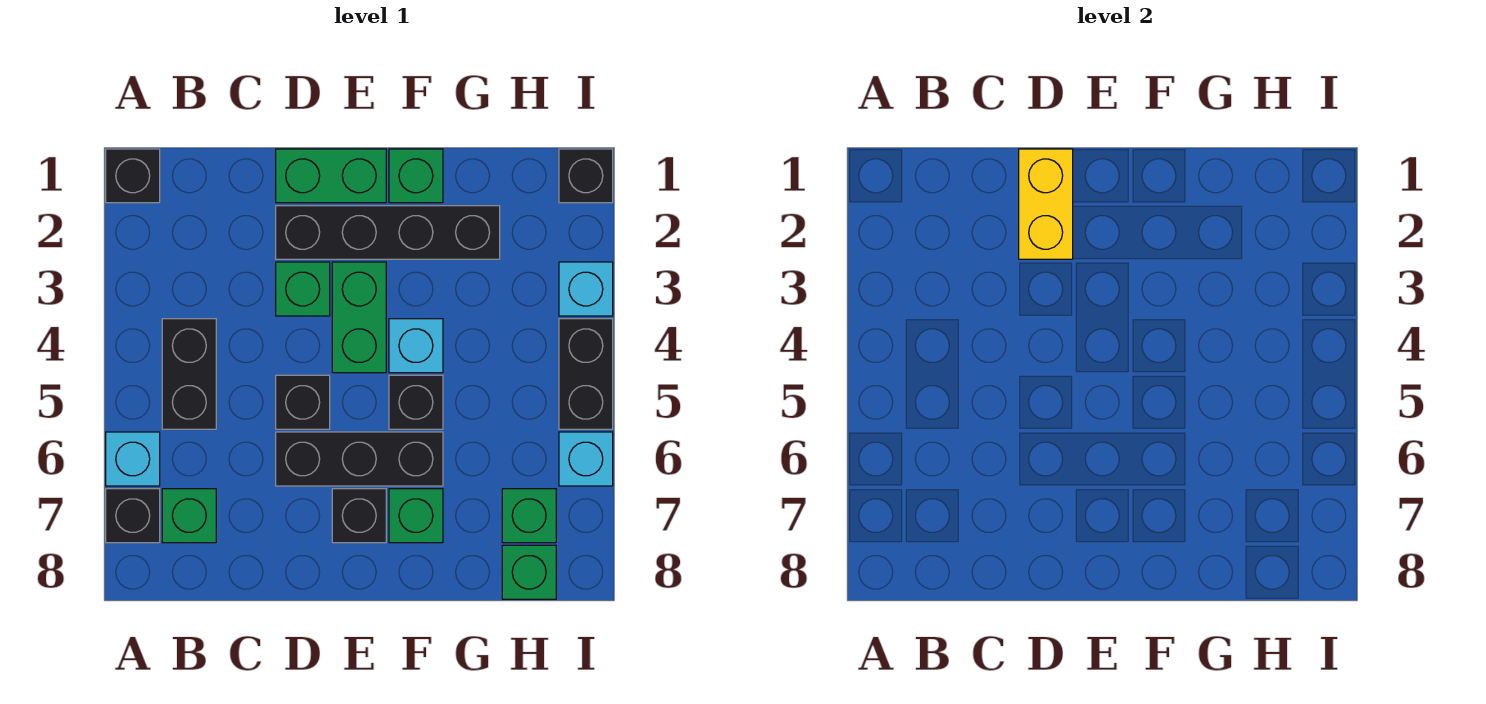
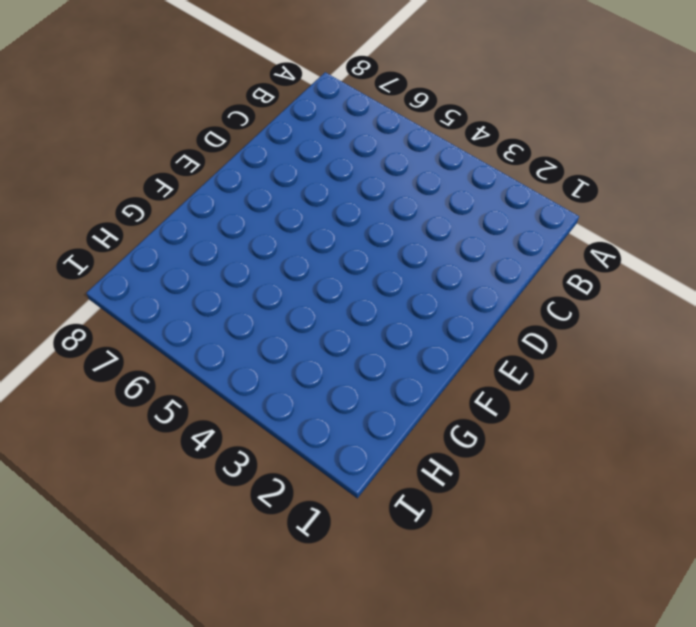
none -> black brick A1 level 1
none -> cyan brick A6 level 1
none -> black brick A7 level 1

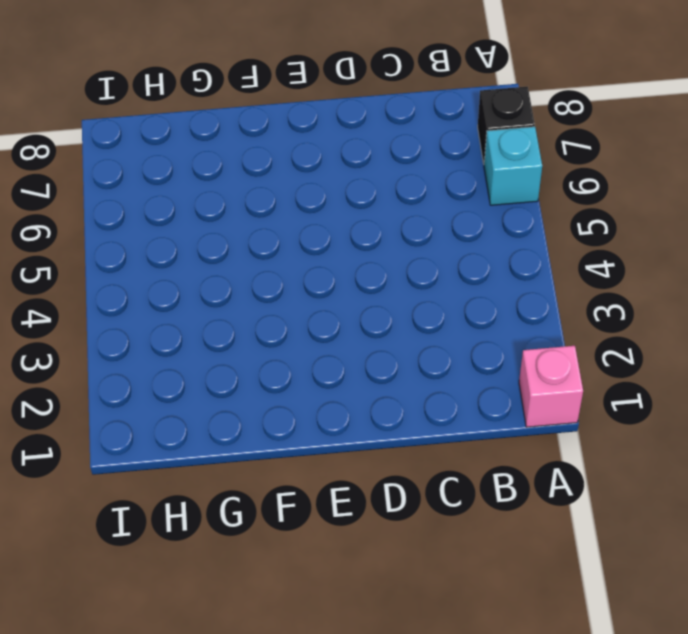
pink brick A1 level 1 -> black brick A1 level 1
none -> black brick B4:B5 level 1
none -> green brick B7 level 1
none -> green brick D1:E1 level 1

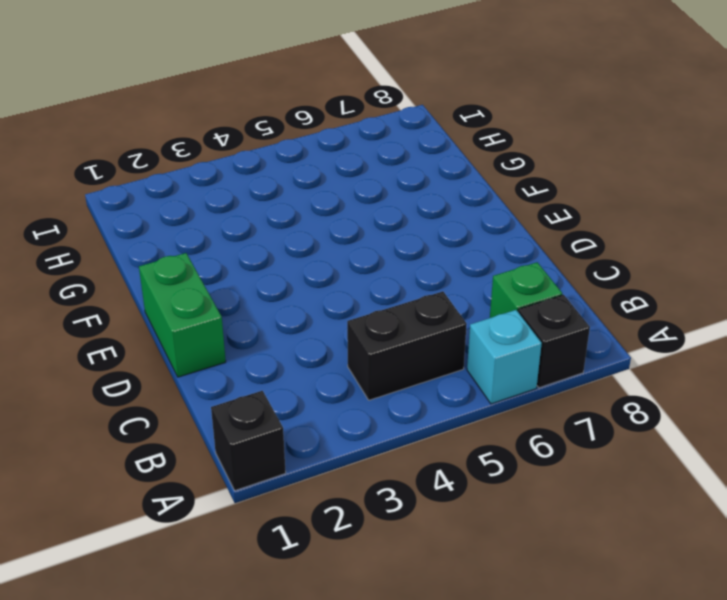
none -> black brick D2:G2 level 1
none -> green brick D3 level 1
none -> black brick D5 level 1

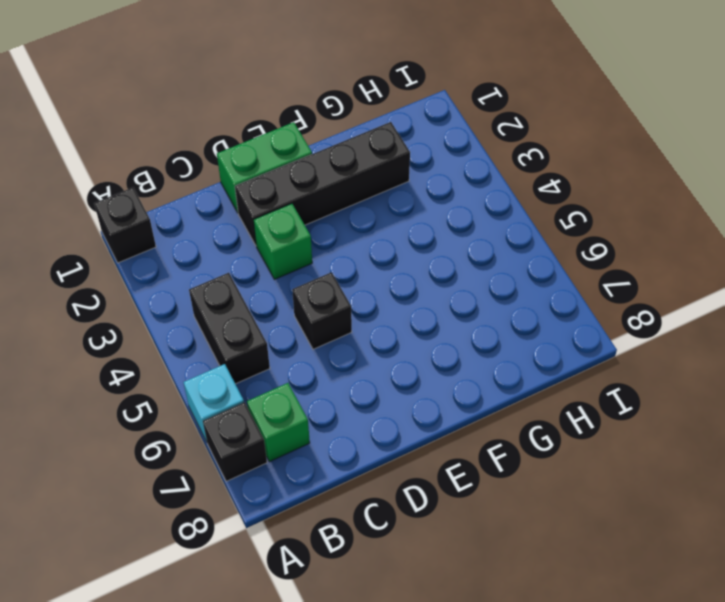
none -> black brick D6:F6 level 1
none -> green brick E3:E4 level 1
none -> black brick E7 level 1

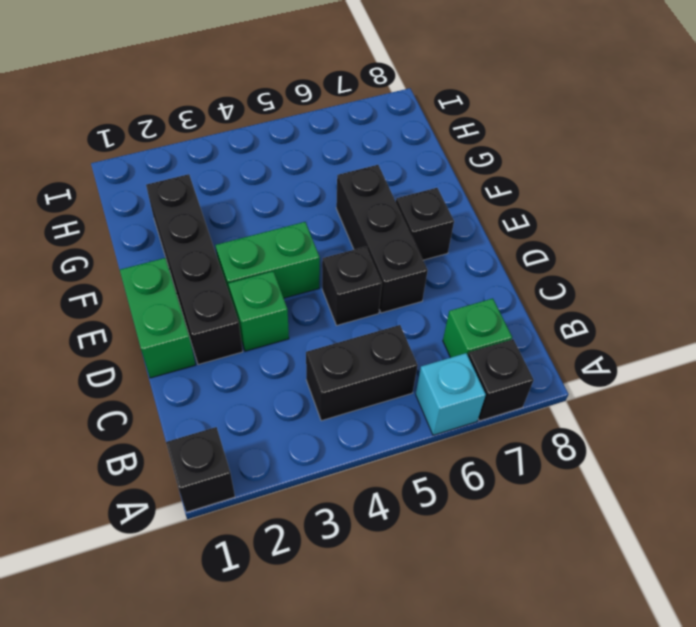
none -> green brick F1 level 1
none -> cyan brick F4 level 1
none -> black brick F5 level 1

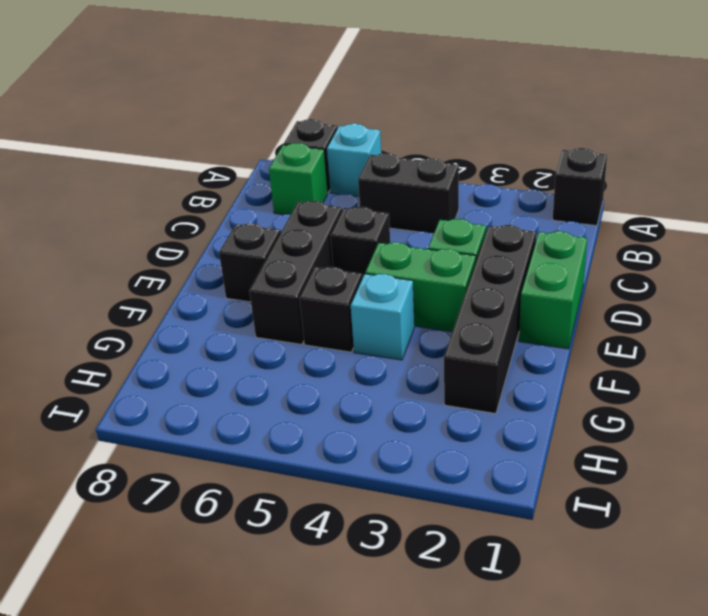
none -> green brick F1 level 1
none -> green brick F7 level 1
none -> green brick H7 level 1

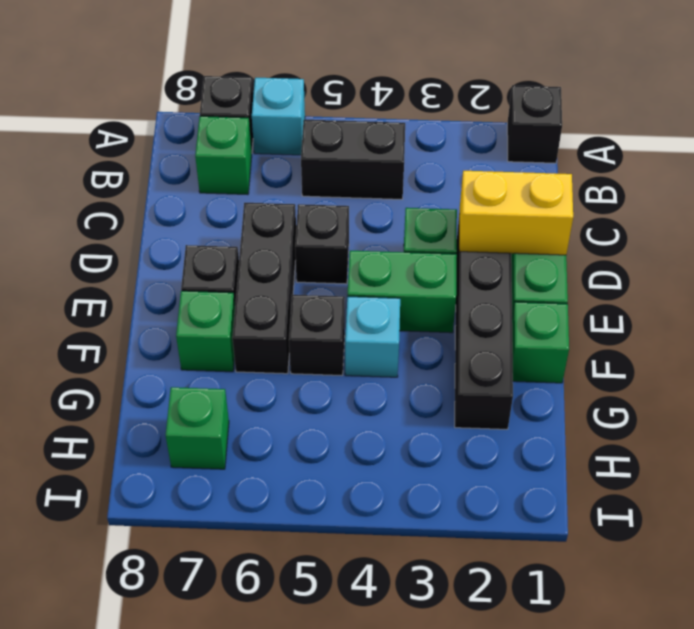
none -> green brick H8 level 1
none -> black brick I1 level 1
none -> cyan brick I3 level 1

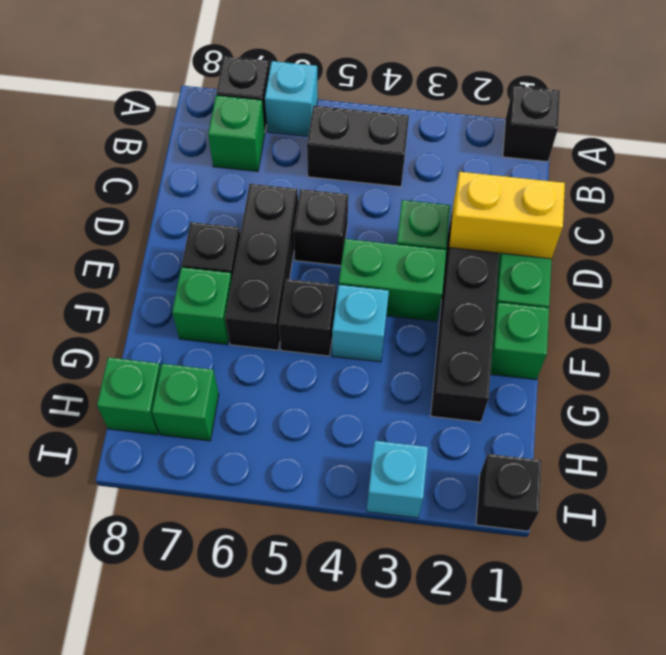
none -> black brick I4:I5 level 1
none -> cyan brick I6 level 1

